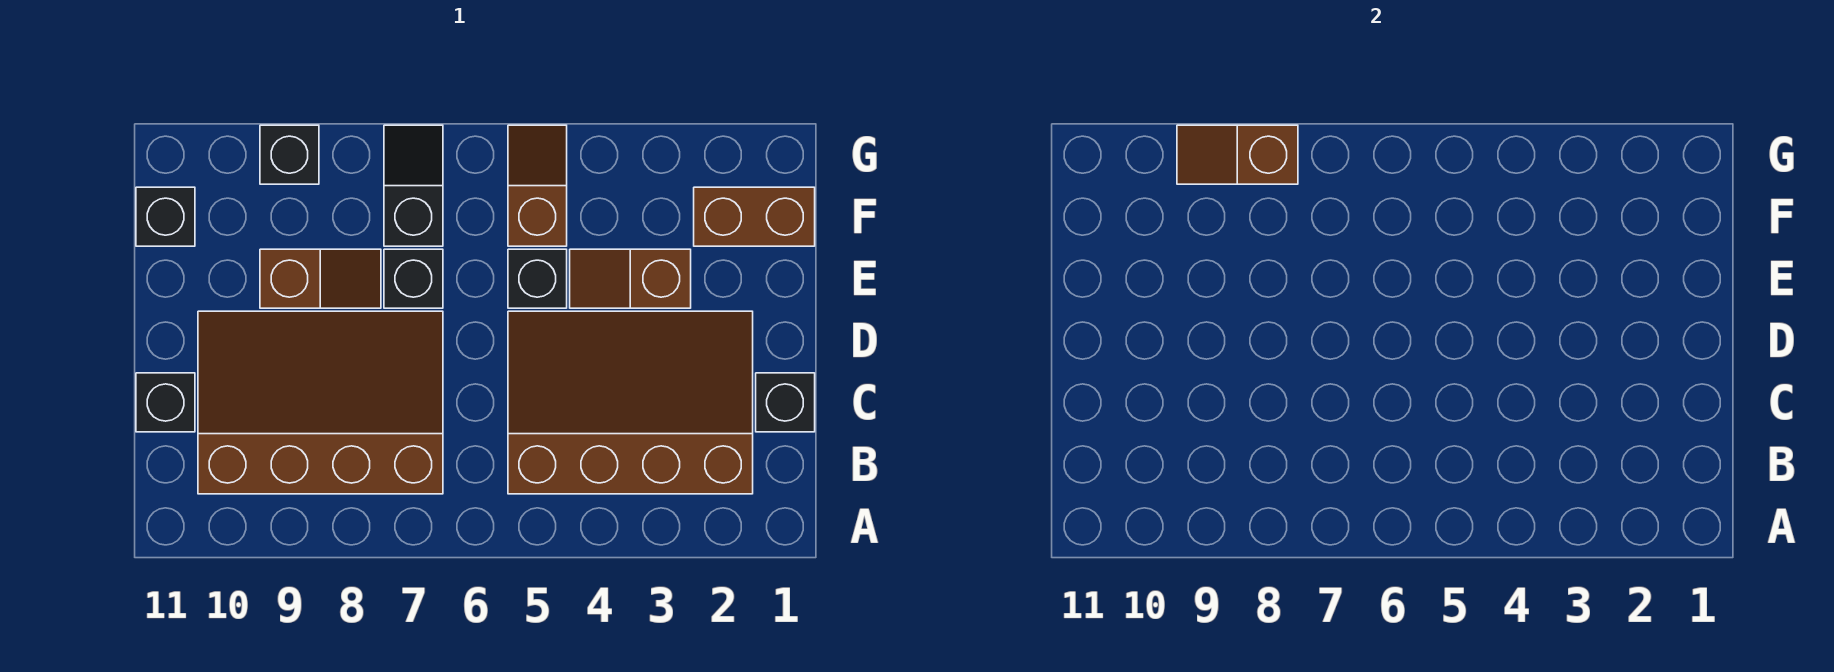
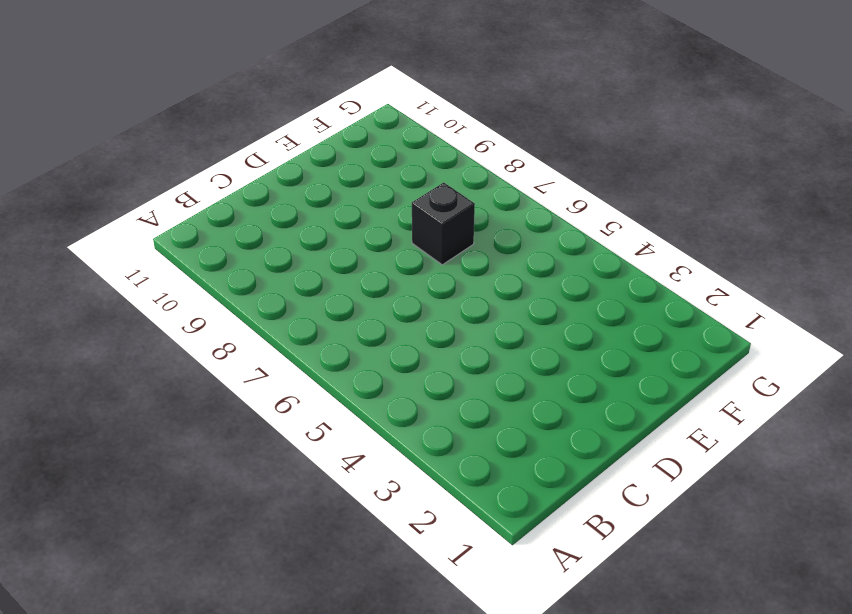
none -> brown slope B2:D5 level 1 top B
none -> brown slope B7:D10 level 1 top B
none -> black brick C1 level 1

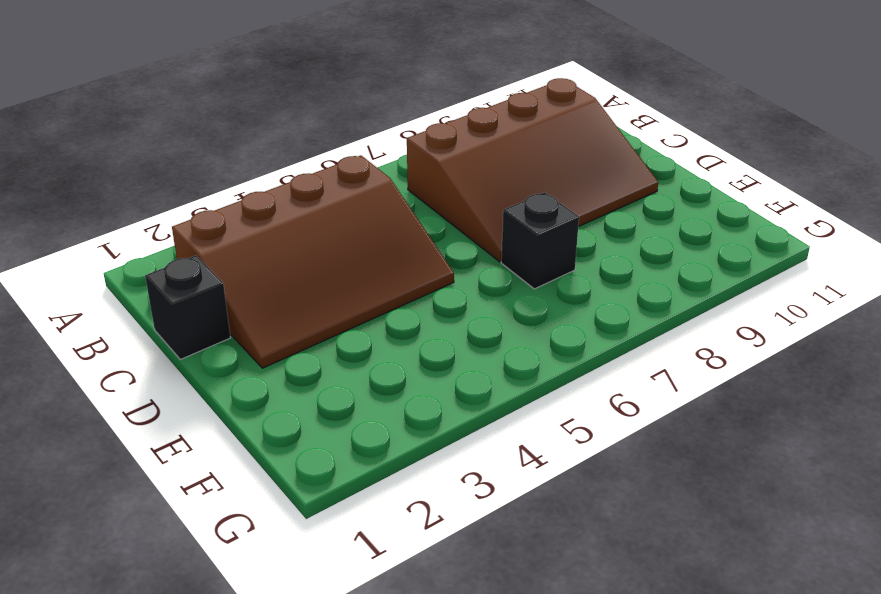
none -> black brick C11 level 1
none -> brown slope E3:E4 level 1 top 3
none -> black brick E5 level 1

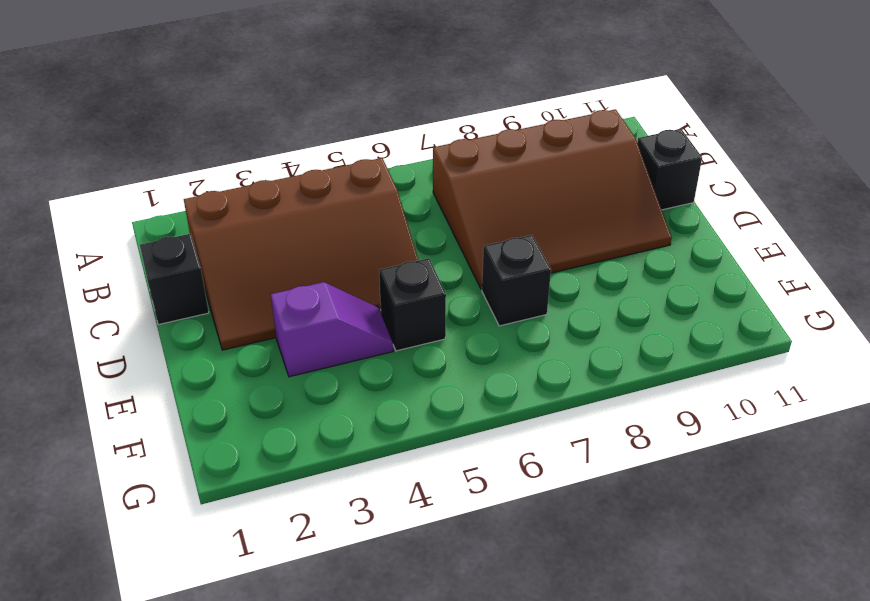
purple slope E3:E4 level 1 top 3 -> brown slope E3:E4 level 1 top 3
none -> brown slope E8:E9 level 1 top 9
none -> brown brick F1:F2 level 1
none -> brown slope F5:G5 level 1 top F

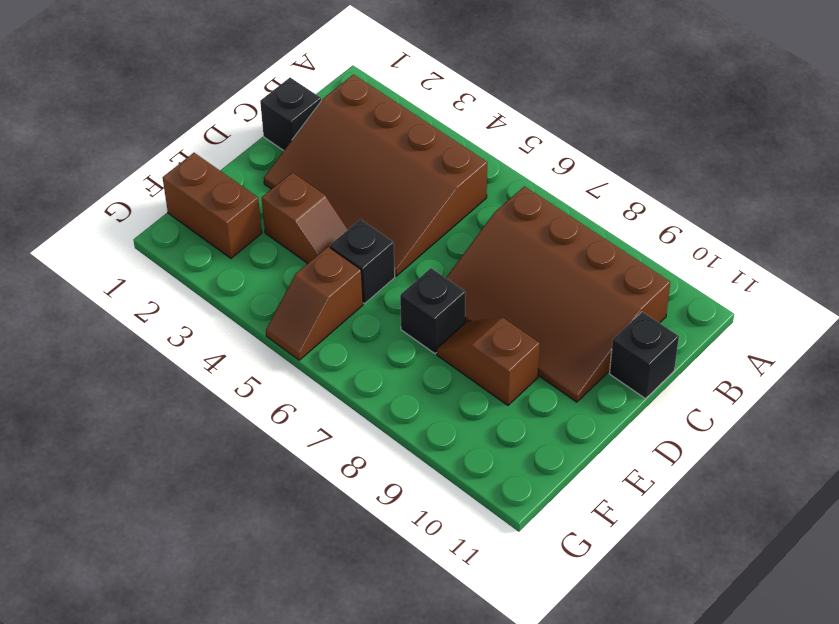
none -> black slope F7:G7 level 1 top F
none -> black brick F11 level 1
none -> black brick G9 level 1

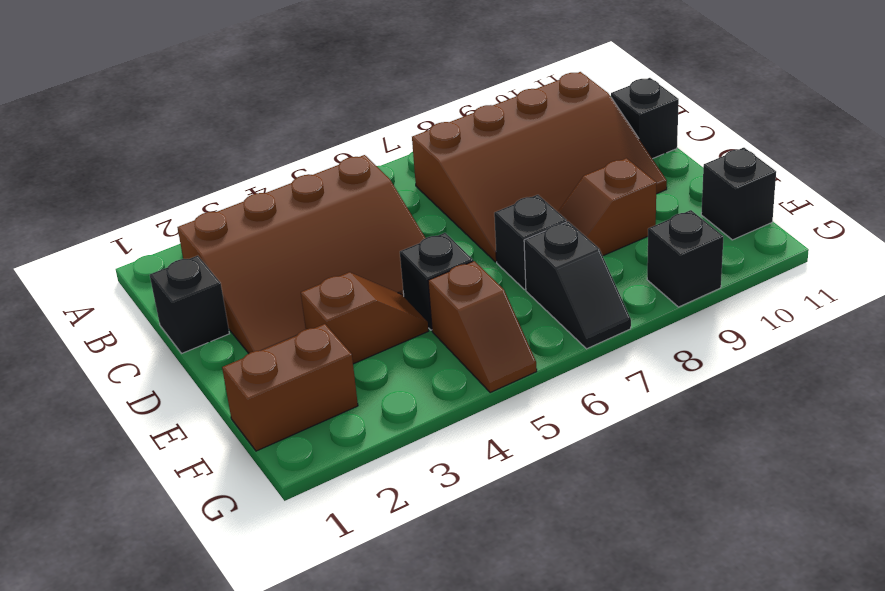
none -> brown slope G8:G9 level 2 top 8

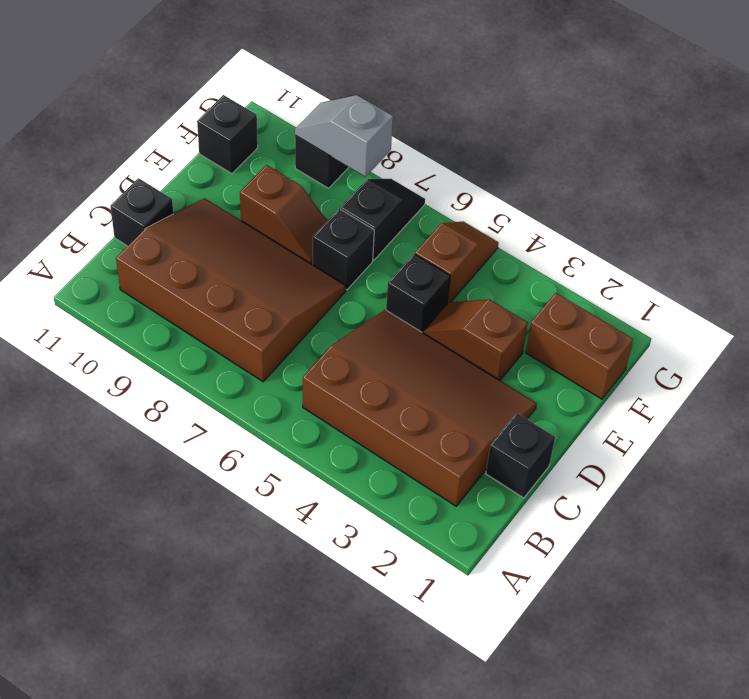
grey slope G8:G9 level 2 top 8 -> brown slope G8:G9 level 2 top 8

